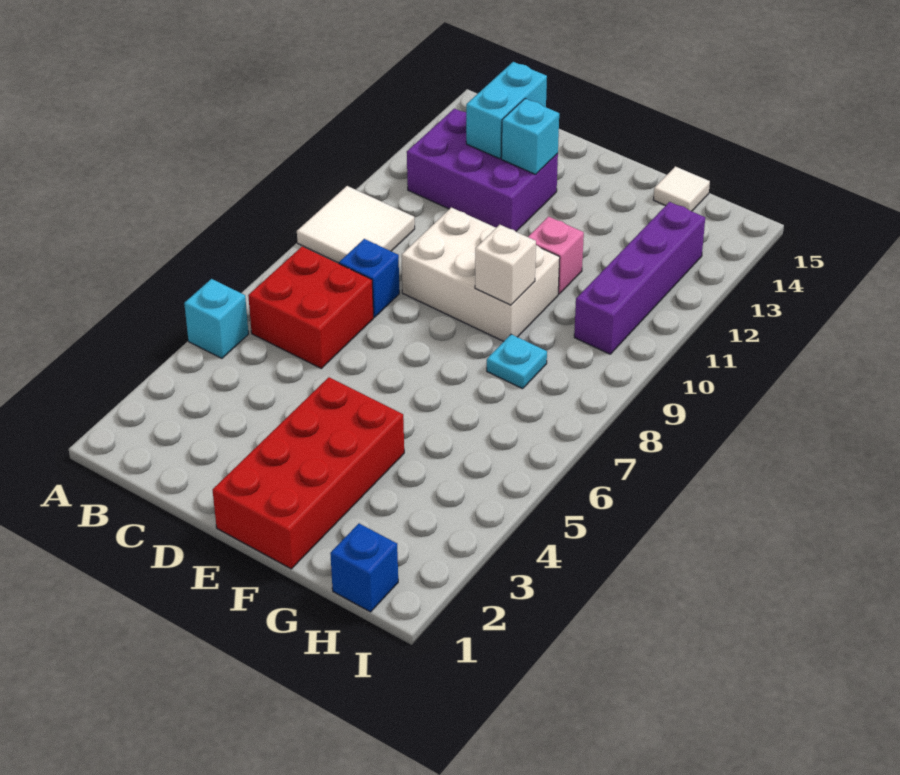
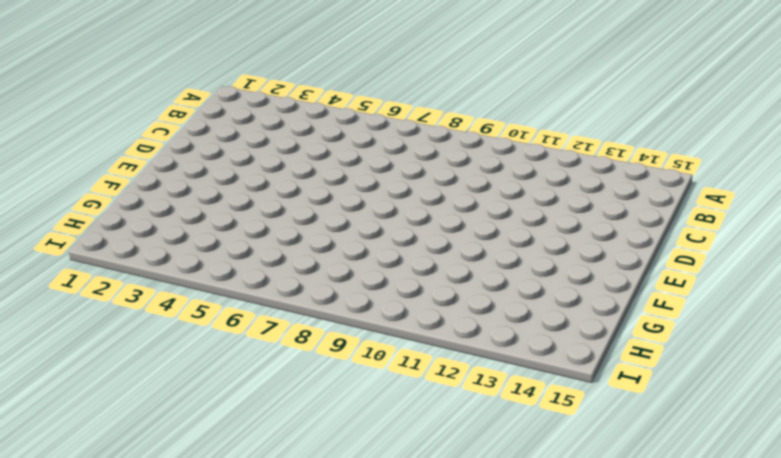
none -> cyan brick A5 level 1
none -> white tile A9:B10 level 1
none -> red brick B6:C7 level 1

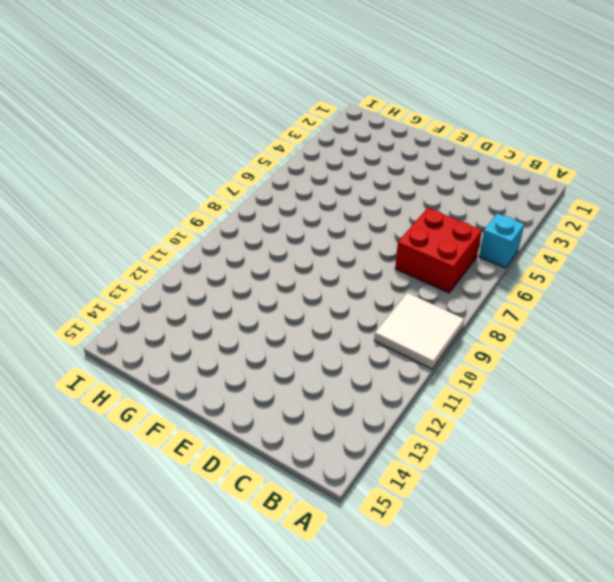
none -> purple brick B12:D13 level 1
none -> blue brick C8 level 1
none -> white brick D9:F10 level 1

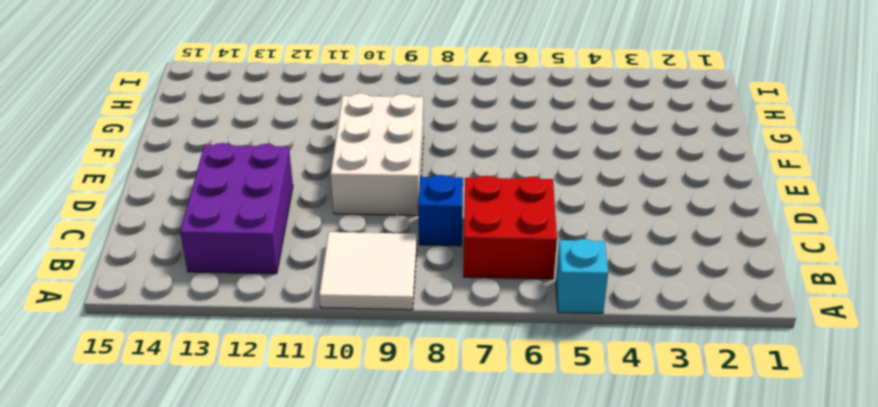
none -> red brick E1:F4 level 1
none -> pink brick F11 level 1
none -> cyan plate G8 level 1

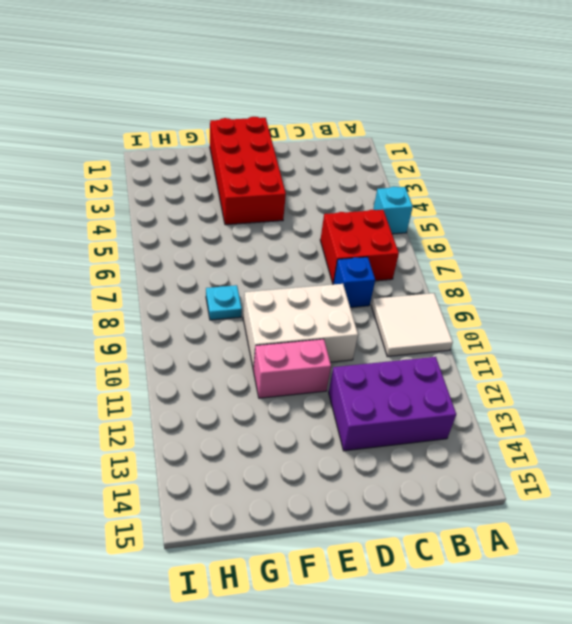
pink brick E11:F11 level 1 -> pink brick F11 level 1
none -> white tile G15 level 1
none -> blue brick H1 level 1
none -> purple brick H10:H13 level 1

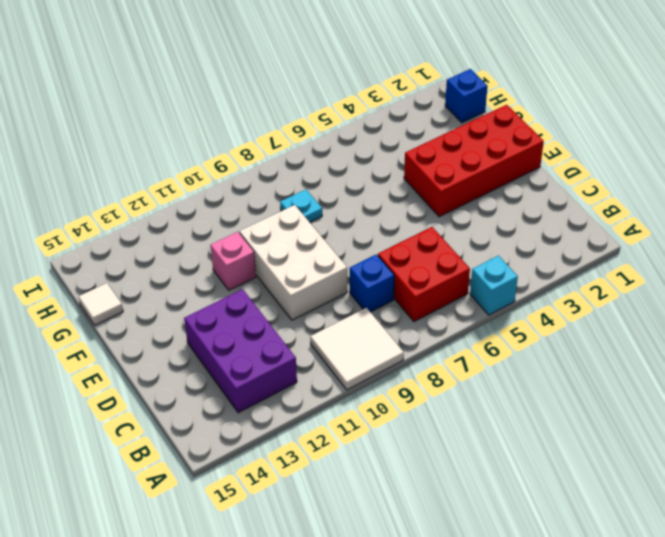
none -> purple brick H10:H13 level 1
none -> cyan brick C13:C14 level 2
none -> cyan brick D13 level 2

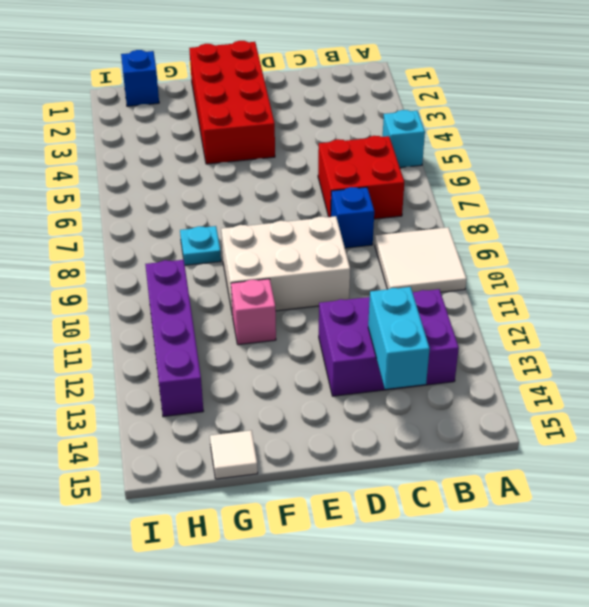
none -> cyan brick D13 level 2
none -> white brick F9 level 2

